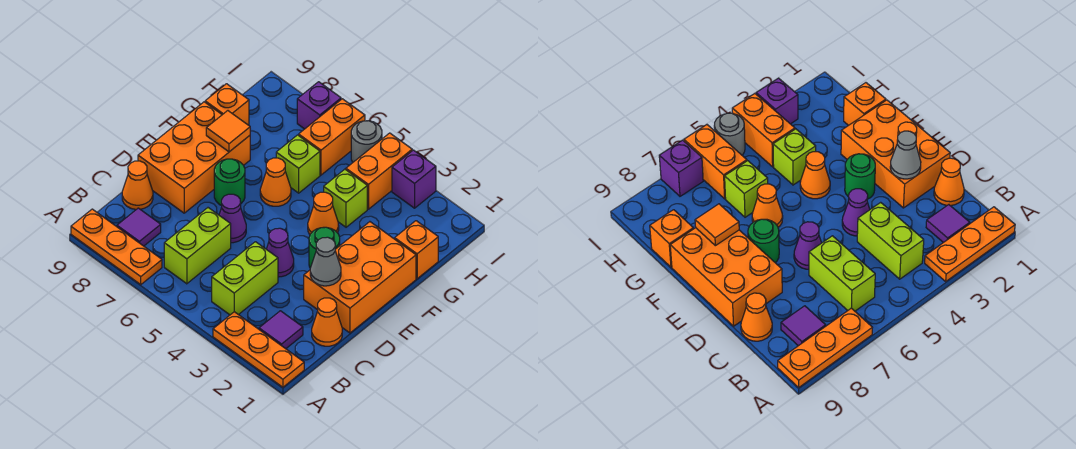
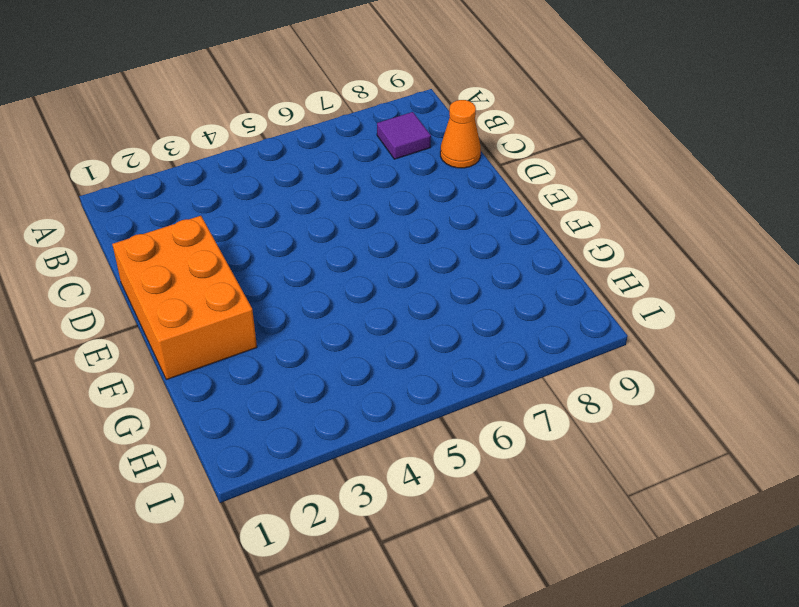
none -> orange plate A1:A3 level 1
none -> orange plate A7:A9 level 1
none -> purple tile B2 level 1

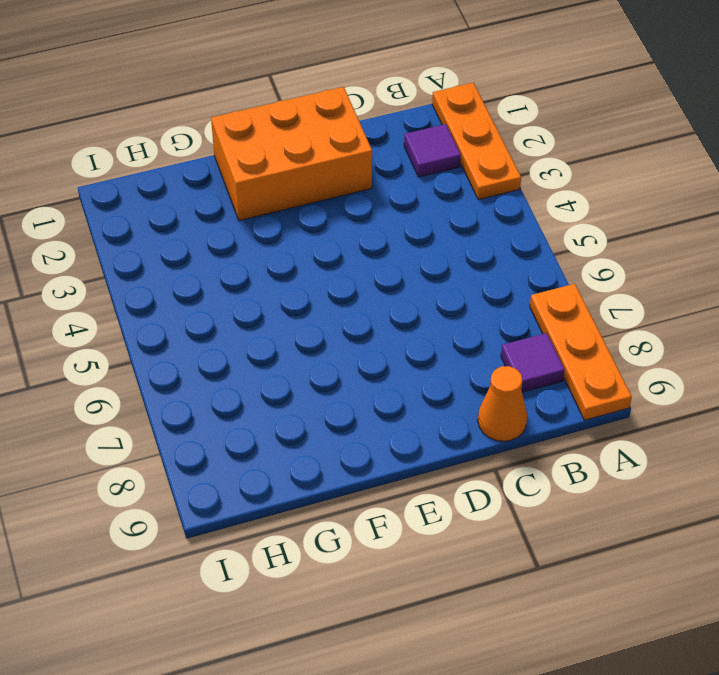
none -> lime brick B4:C4 level 1
none -> lime brick B6:C6 level 1
none -> orange cone C1 level 1

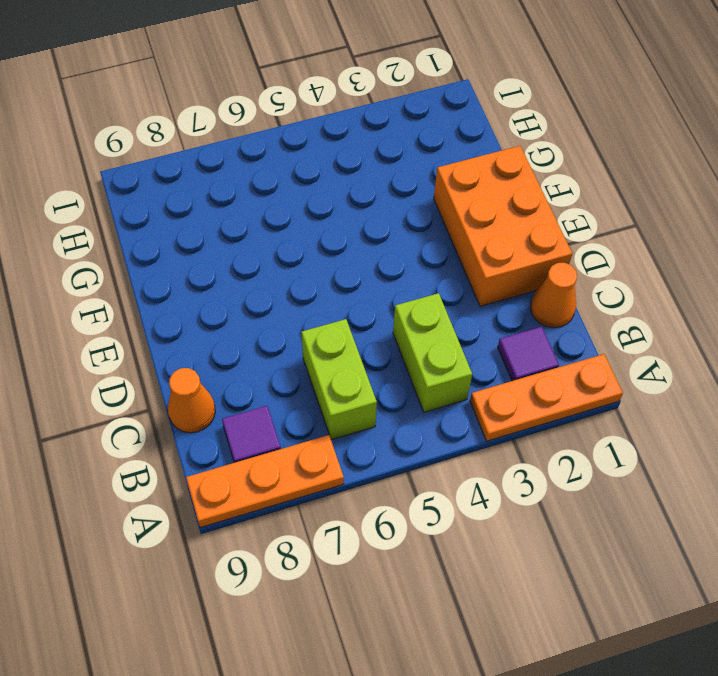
none -> purple cone D4 level 1
none -> purple cone D6 level 1
none -> orange brick D8:F9 level 1

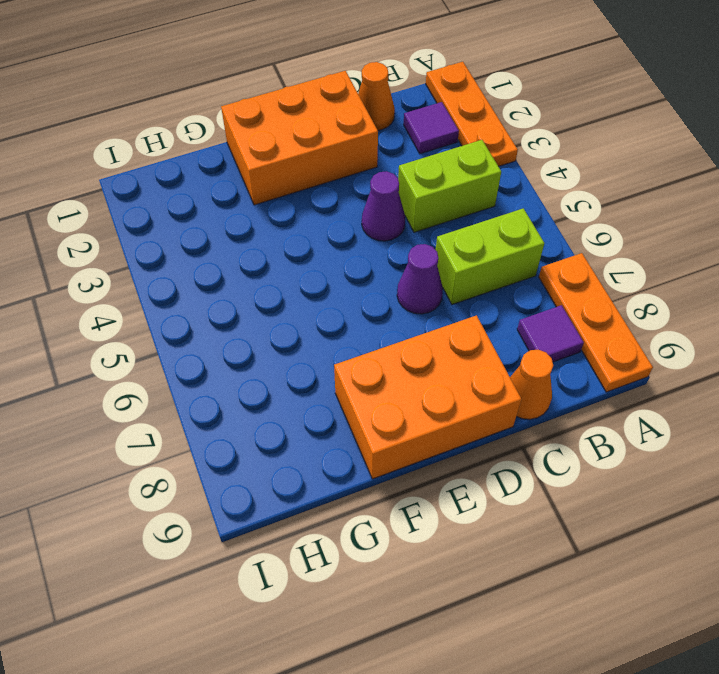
none -> green round brick E3 level 1
none -> green round brick E7 level 1
none -> orange cone F4 level 1

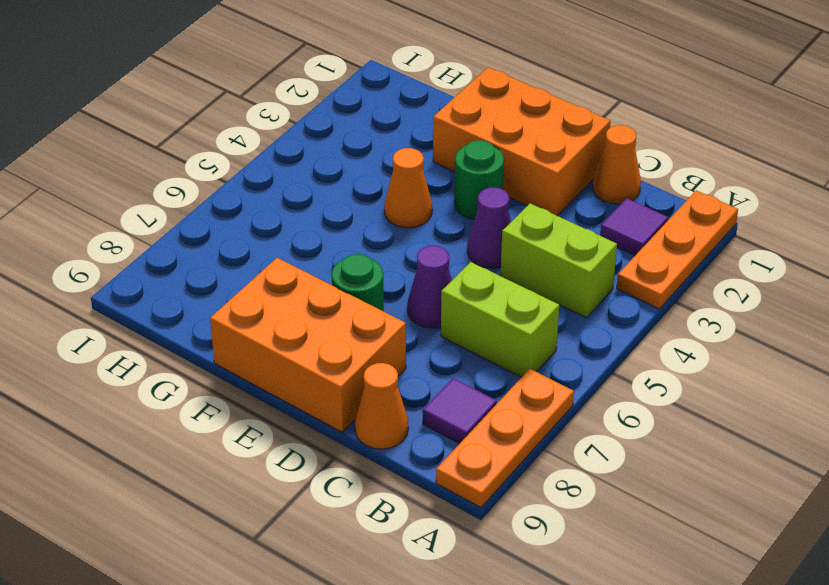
none -> orange cone F6 level 1
none -> orange brick G1 level 1
none -> lime brick G4 level 1

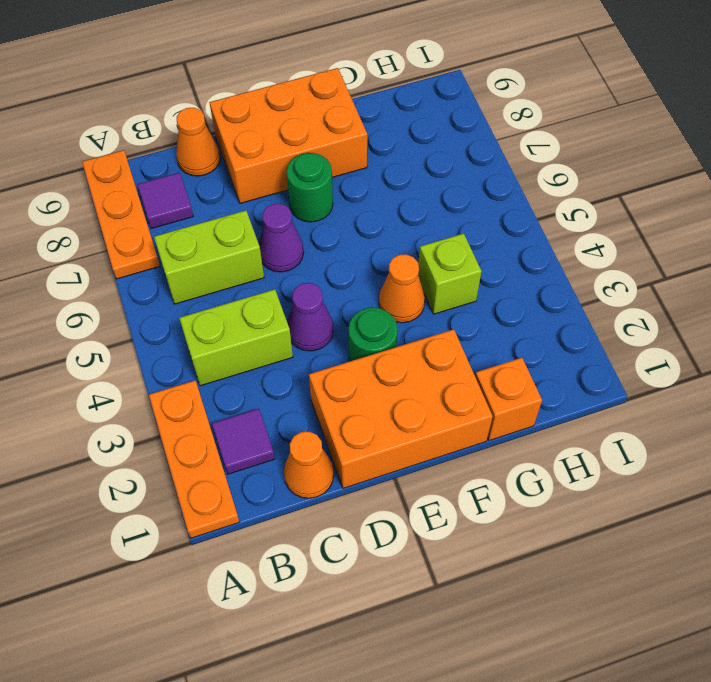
none -> orange cone F6 level 1
none -> lime brick G6 level 1
none -> orange brick G9 level 1

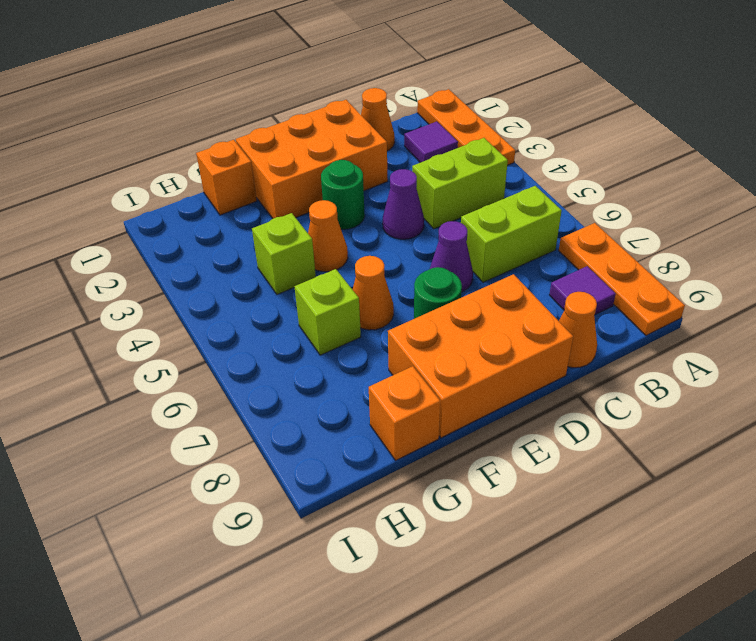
none -> orange brick H4:I4 level 1
none -> orange brick H6:I6 level 1
none -> purple brick I3 level 1

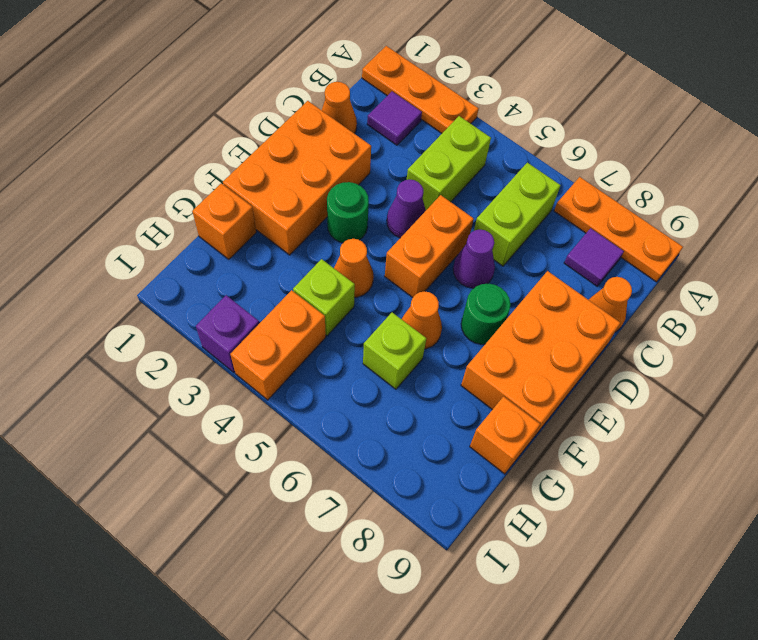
orange brick D5:E5 level 1 -> orange brick H6:I6 level 1
none -> grey round brick I5 level 1
none -> purple brick I7 level 1
none -> grey cone D2 level 2

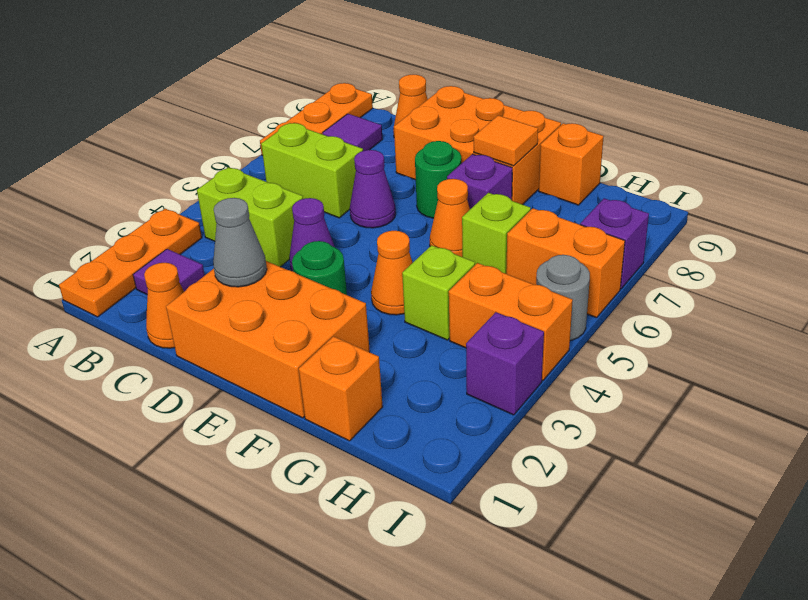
purple brick F7 level 1 -> none

